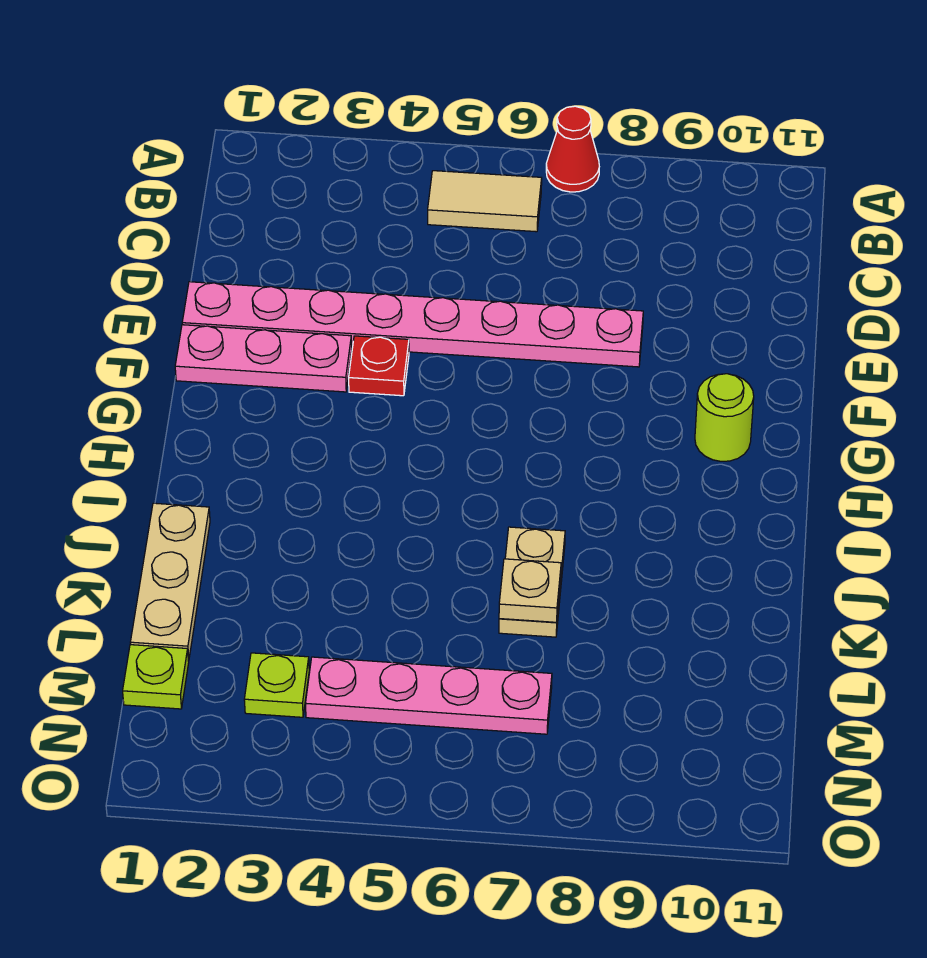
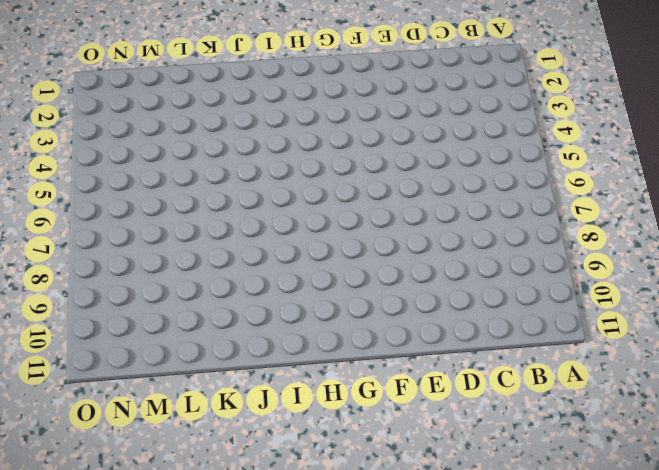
none -> red cone A7 level 1
none -> tan tile B5:B6 level 1
none -> pink plate E1:E8 level 1

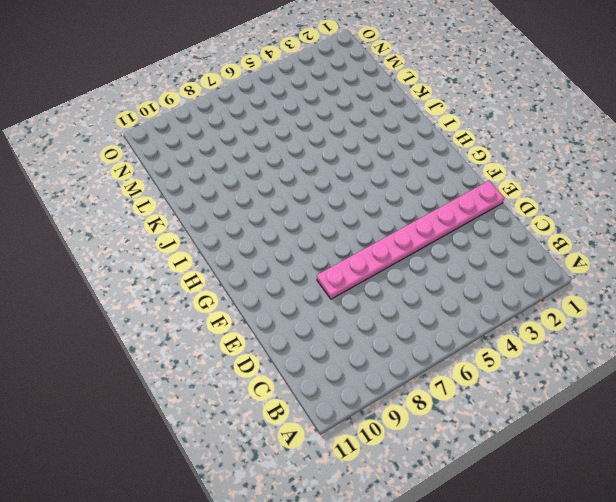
none -> red cone A7 level 1
none -> tan tile B5:B6 level 1
none -> pink plate F1:F3 level 1

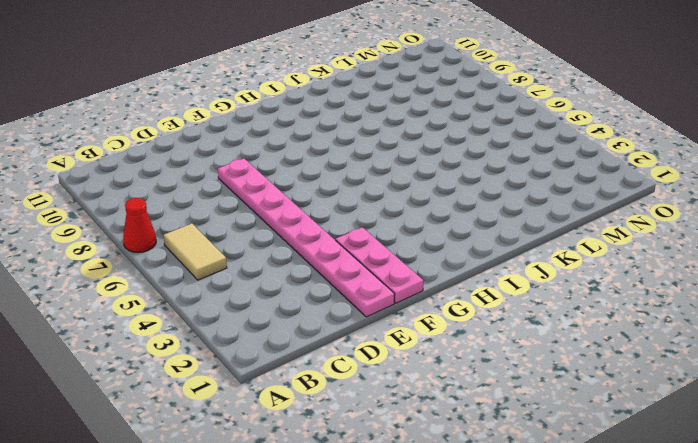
none -> red plate F4 level 1
none -> lime round brick G10 level 1
none -> tan plate J1:L1 level 1

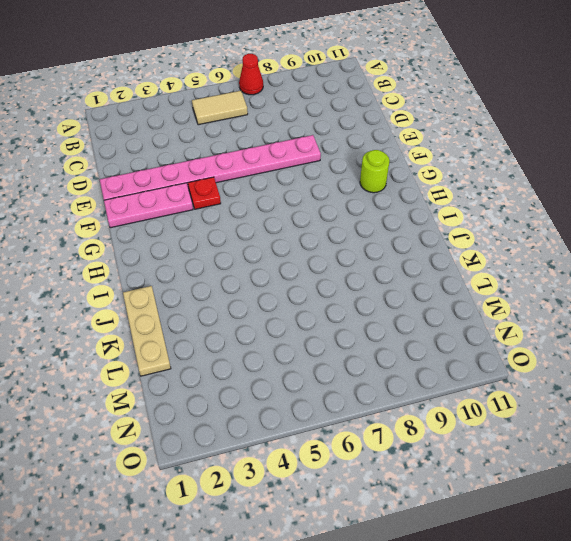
none -> tan plate J7:K7 level 1
none -> lime plate M1 level 1
none -> lime plate M3 level 1

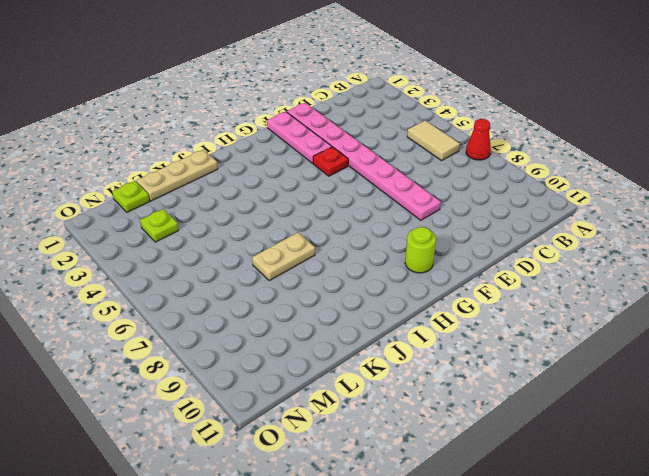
none -> pink plate M4:M7 level 1
none -> tan plate K7 level 2

